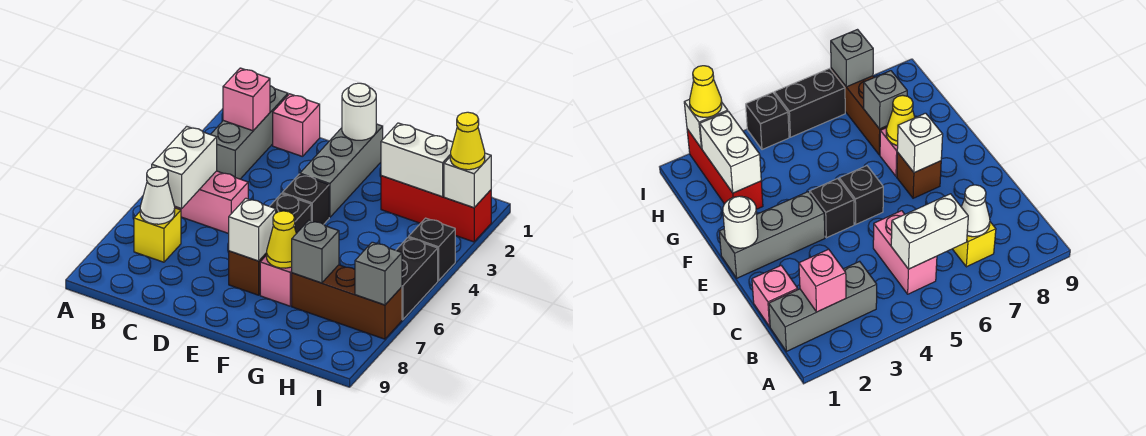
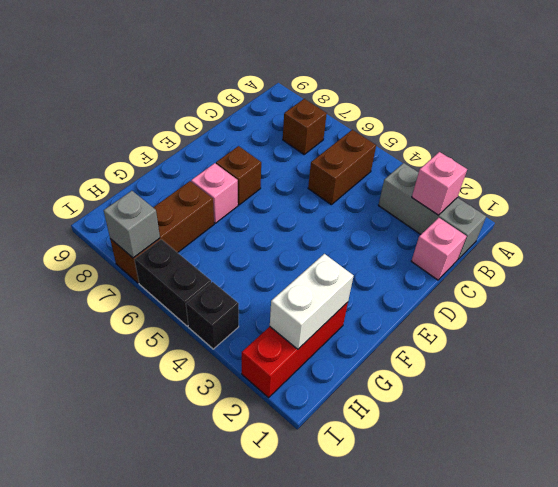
brown brick B5:C5 level 1 -> pink brick B5:C5 level 1
brown brick B7 level 1 -> yellow brick B7 level 1
none -> grey brick E1:E3 level 1
none -> black brick E4 level 1
none -> black brick E5 level 1

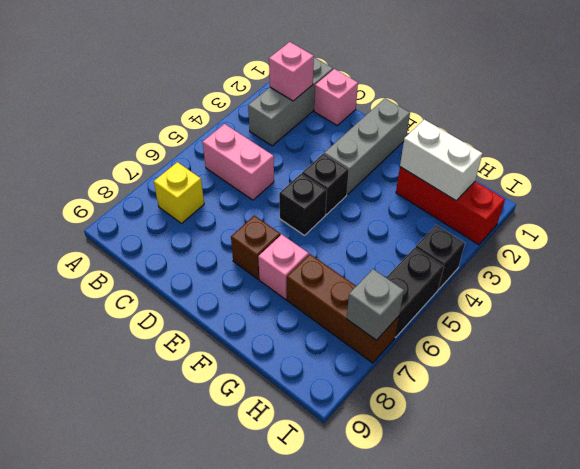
none -> white brick B5:B6 level 2
none -> white cone B7 level 2
none -> white round brick E1 level 2

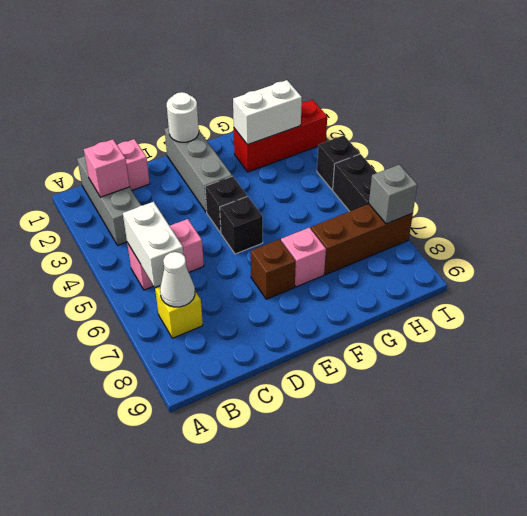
none -> white brick E7 level 2
none -> yellow cone F7 level 2
none -> grey brick G7 level 2

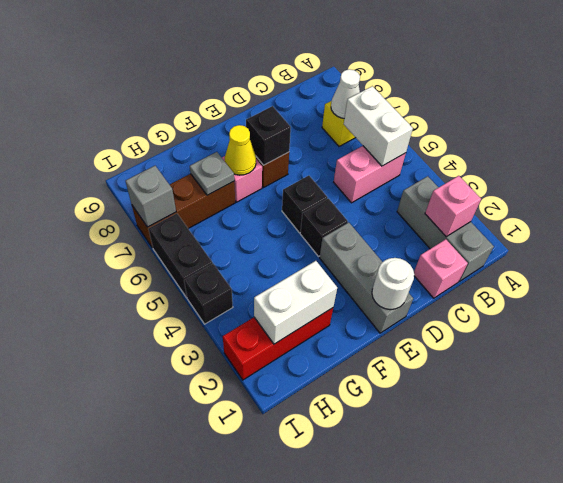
black brick E7 level 2 -> white brick E7 level 2
grey plate G7 level 2 -> grey brick G7 level 2
none -> white brick I2 level 2
none -> yellow cone I2 level 3

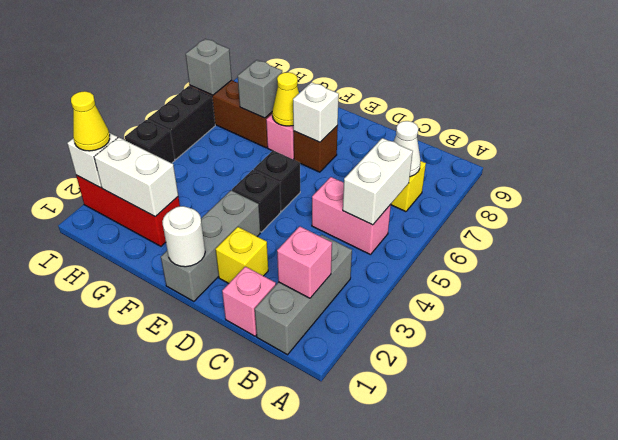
yellow brick D2 level 1 -> none

